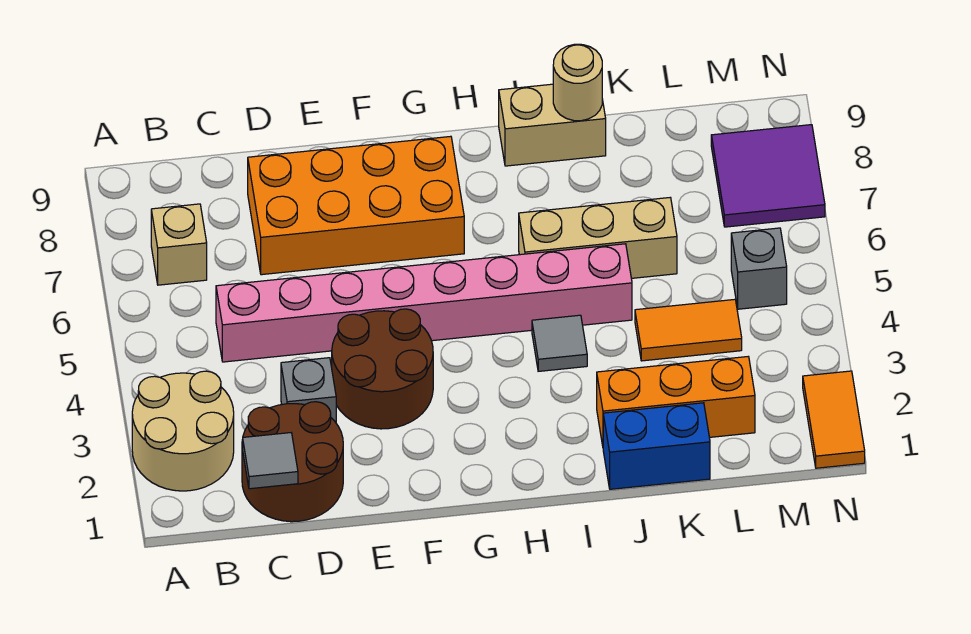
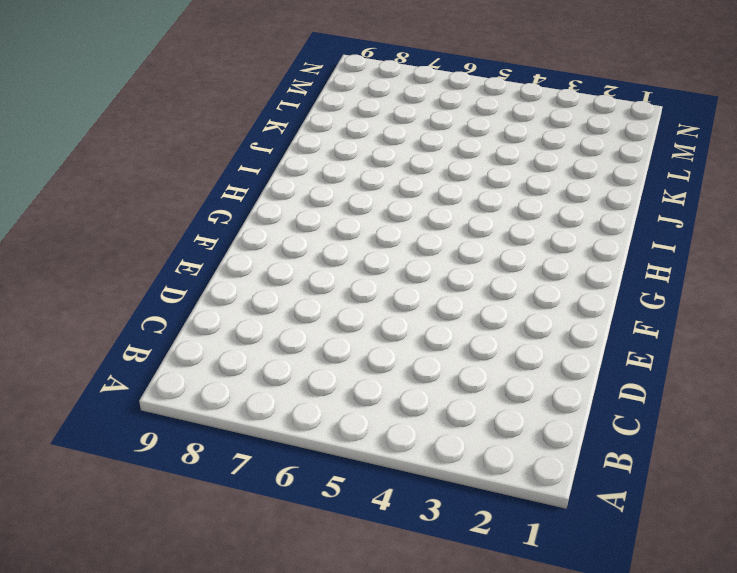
none -> tan round brick A2:B3 level 1
none -> tan brick B7 level 1
none -> brown round brick C1:D2 level 1

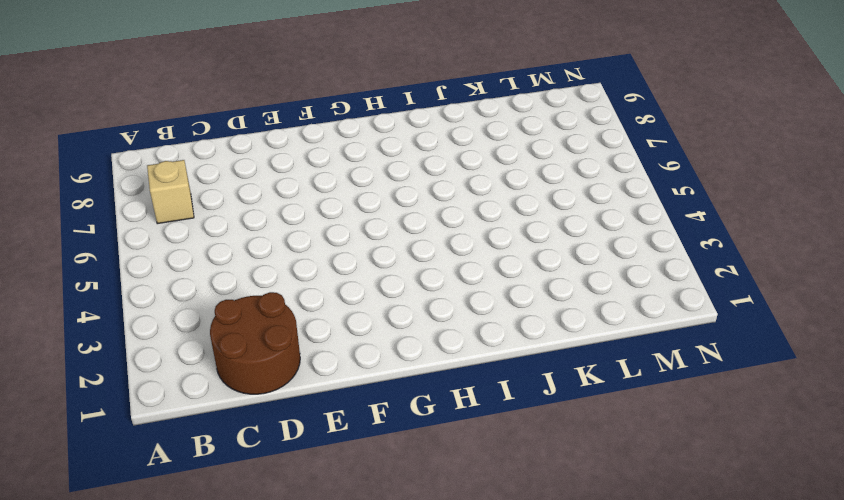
none -> tan round brick A2:B3 level 1
none -> pink brick C5:J5 level 1
none -> grey brick D3 level 1

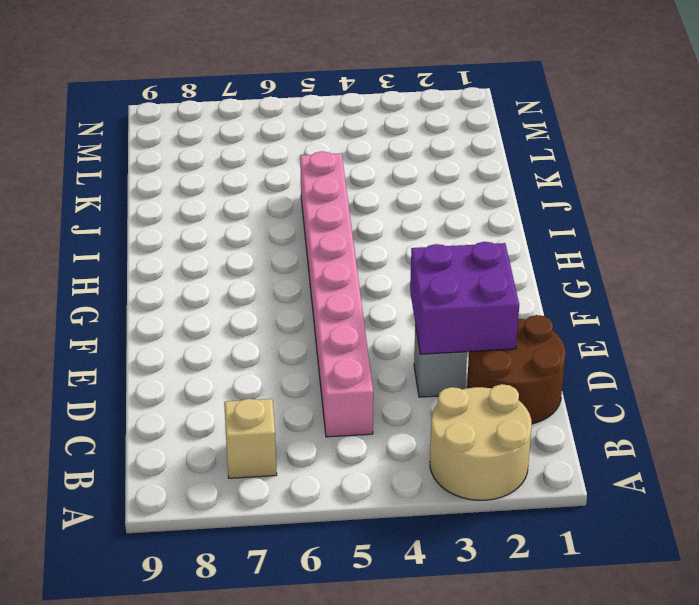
purple brick D2:E3 level 2 -> none
none -> orange brick D7:G8 level 1
none -> brown round brick E3:F4 level 1
none -> grey tile I4 level 1

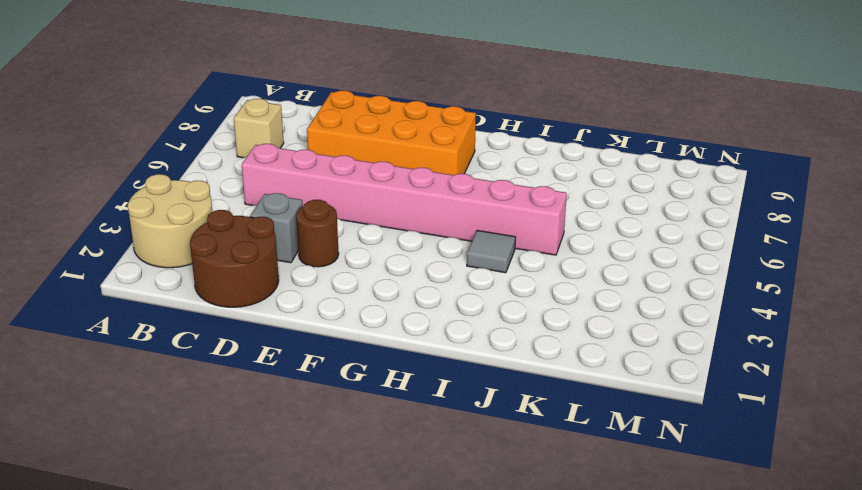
brown round brick E3 level 1 -> brown round brick E3:F4 level 1
none -> tan brick I6:K6 level 1
none -> tan brick I9:J9 level 1
none -> blue brick J1:K1 level 1

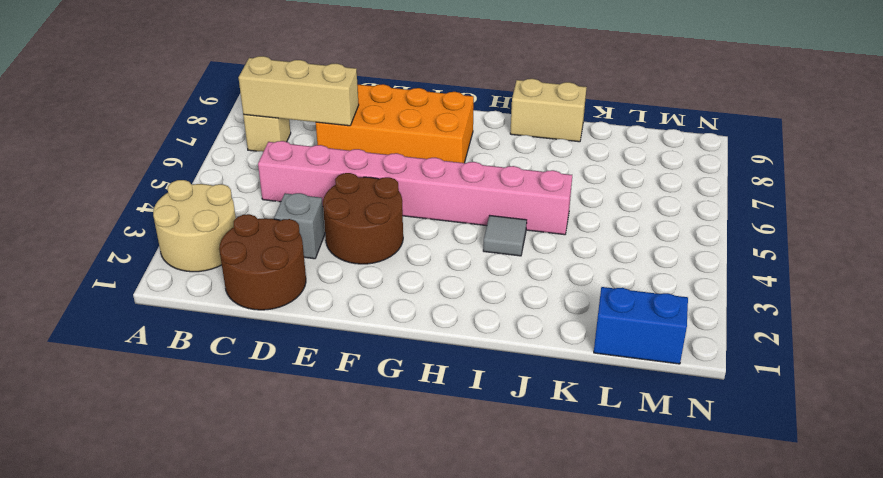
tan brick B7:D7 level 2 -> tan brick I6:K6 level 1
blue brick L1:M1 level 1 -> blue brick J1:K1 level 1
none -> orange brick J2:L2 level 1
none -> orange tile K4:L4 level 1
none -> grey brick M5 level 1

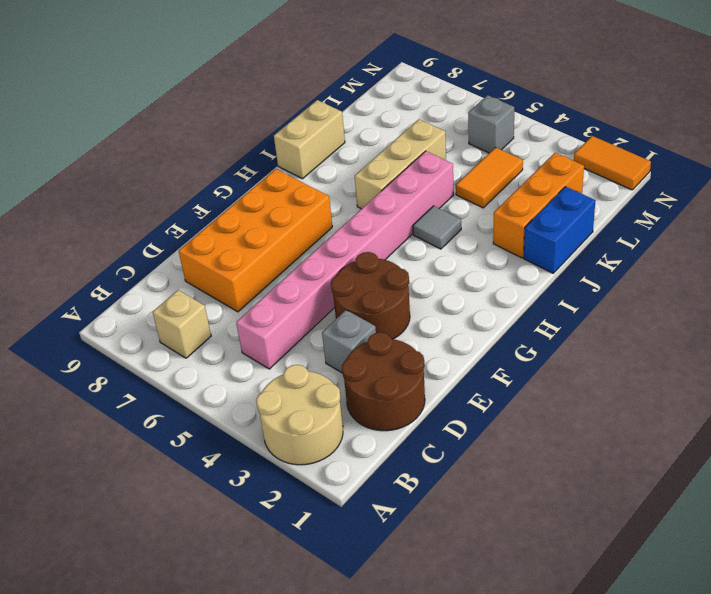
none -> purple tile M7:N8 level 1
none -> grey tile C1 level 2
none -> tan round brick J9 level 2

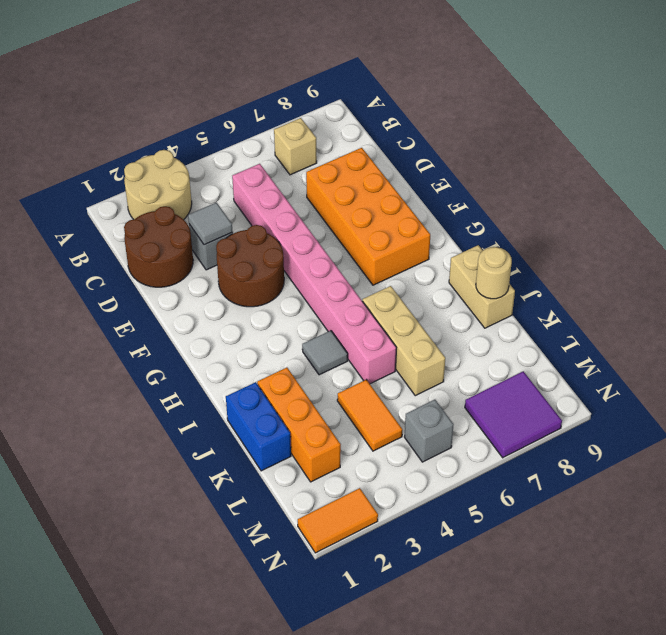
grey tile D3 level 2 -> grey tile C1 level 2

